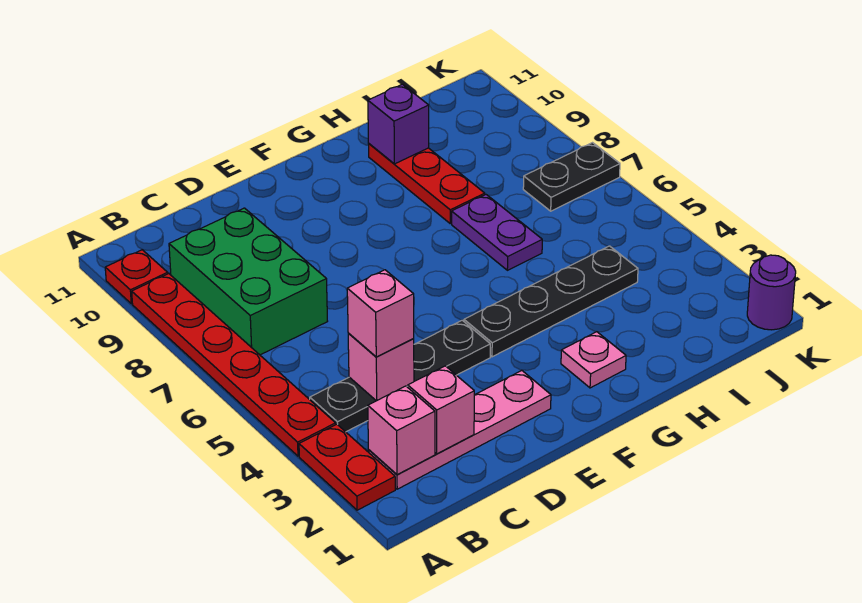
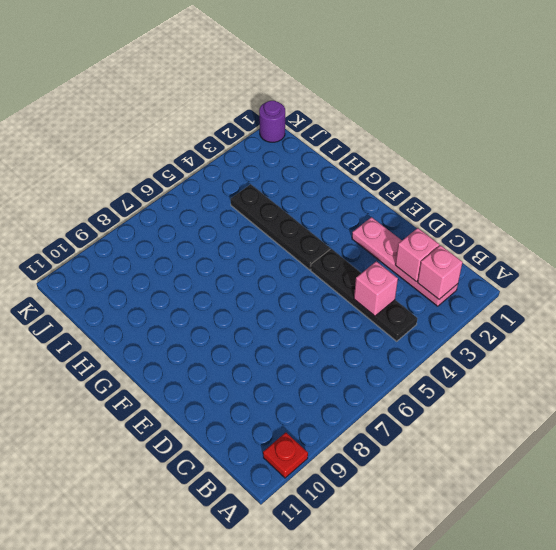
none -> red plate A2:A3 level 1
none -> red plate A4:A9 level 1
none -> green brick B7:C9 level 1

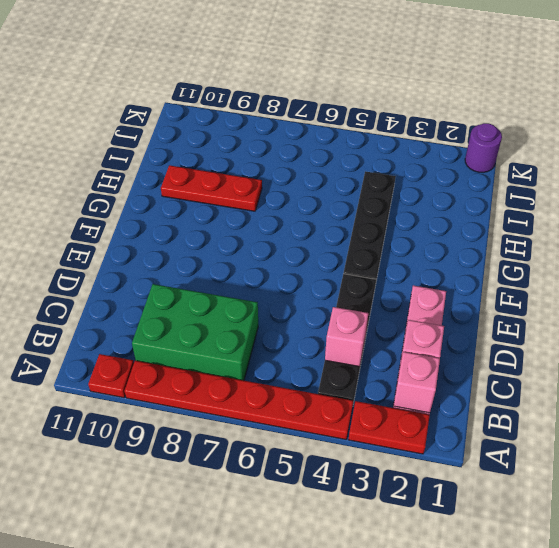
none -> pink plate G2 level 1
none -> purple plate H6:H7 level 1
none -> black plate J7:K7 level 1

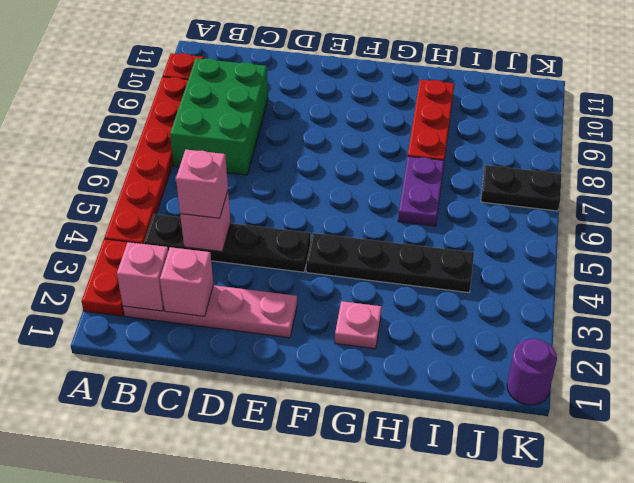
none -> purple brick H10 level 2

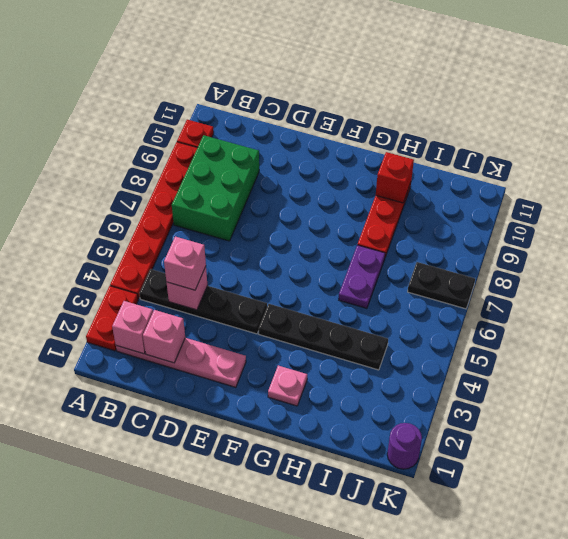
red brick H10 level 2 -> purple brick H10 level 2

